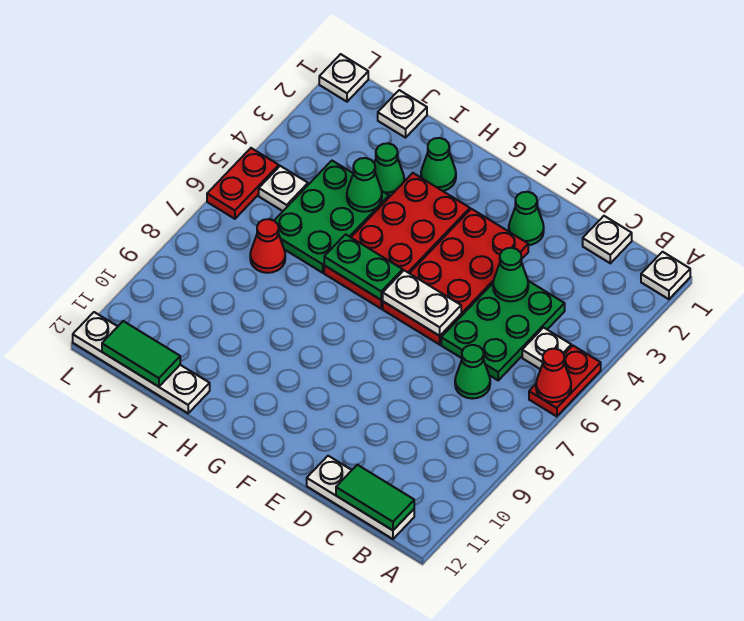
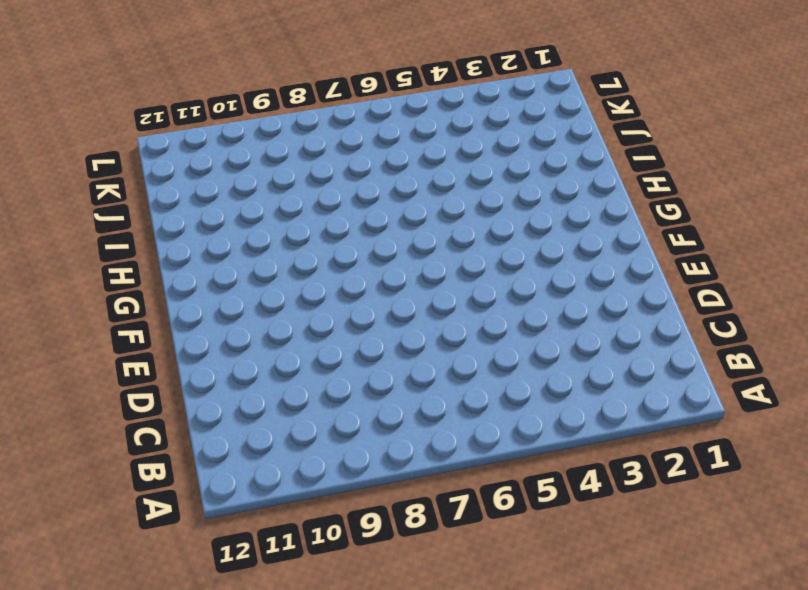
none -> white plate A1 level 1
none -> red plate A5:A6 level 1
none -> white plate B5 level 1

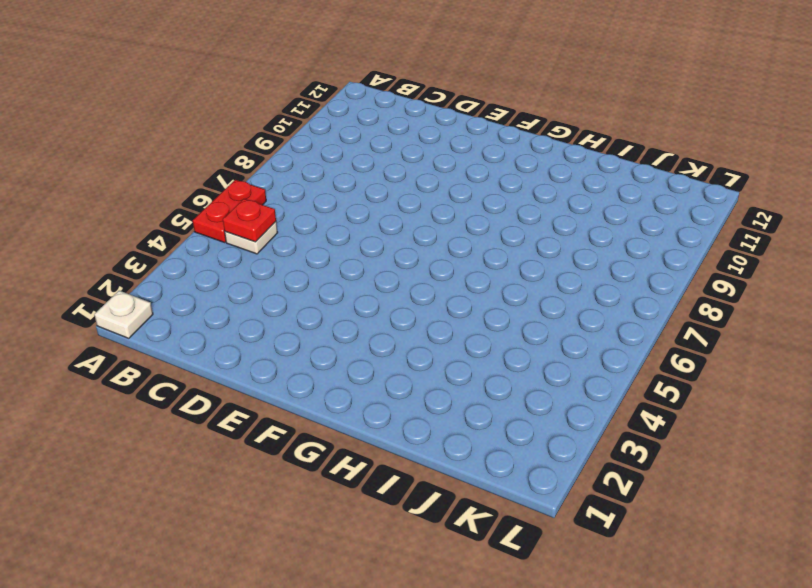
red plate B5 level 2 -> none
none -> white plate B12:D12 level 1
none -> white plate C1 level 1
none -> green plate C4:D6 level 1

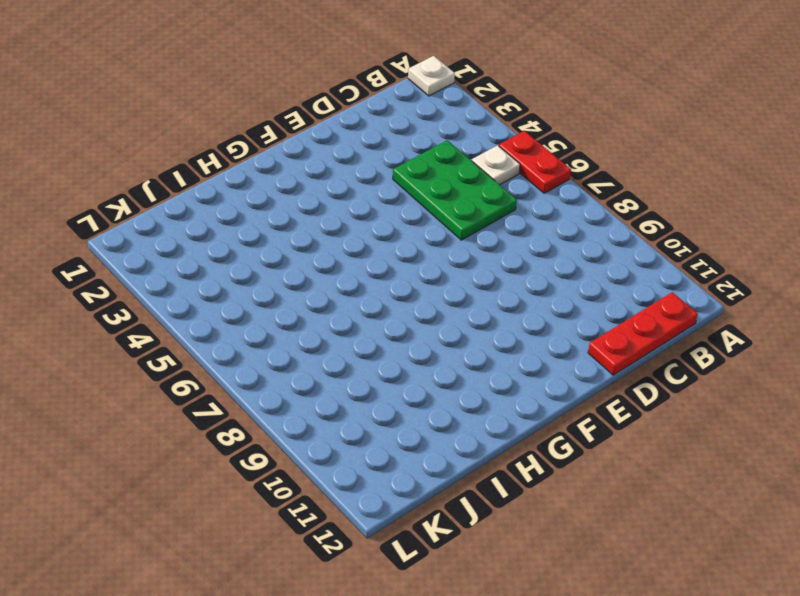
red plate B12:D12 level 1 -> white plate B12:D12 level 1
none -> white plate C1 level 1
none -> green cone C7 level 1
none -> green cone E2 level 1

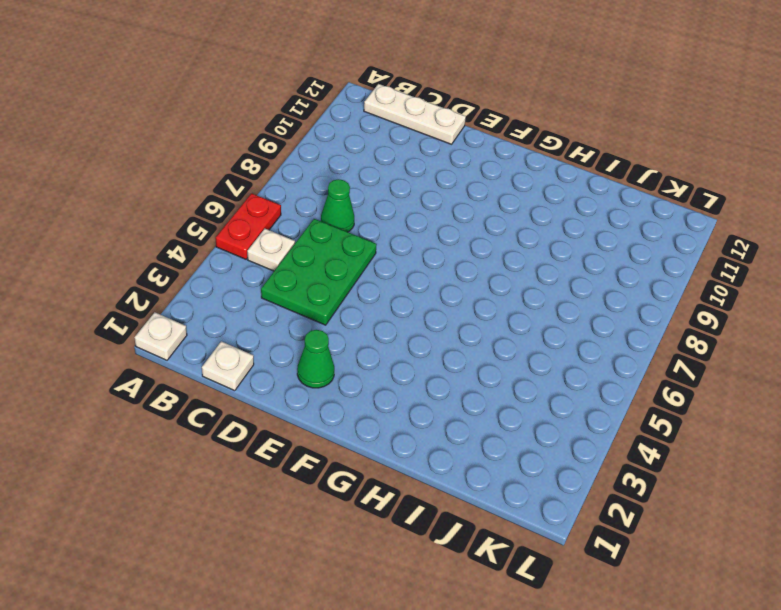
none -> red plate E3:F6 level 1
none -> red plate G3:H6 level 1
none -> green cone H2 level 1

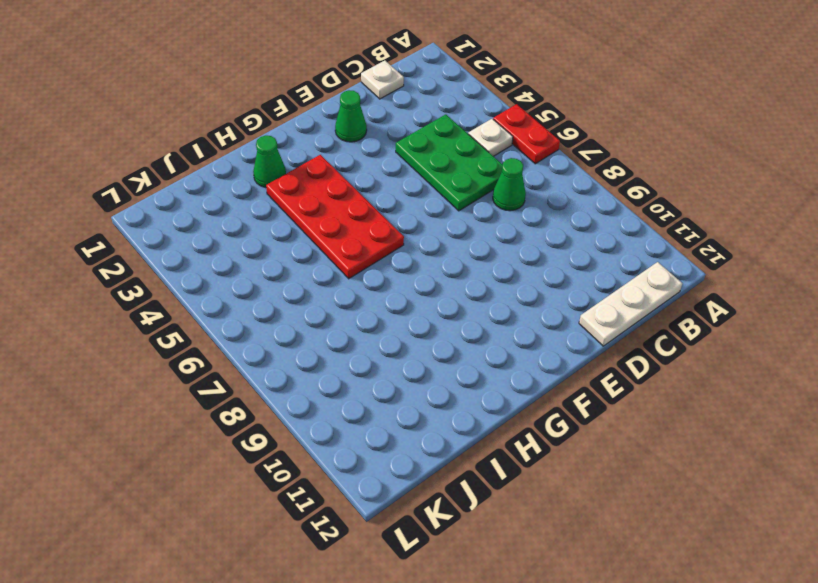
none -> white plate A1 level 1
none -> red plate E3:F6 level 1
none -> green cone I3 level 1

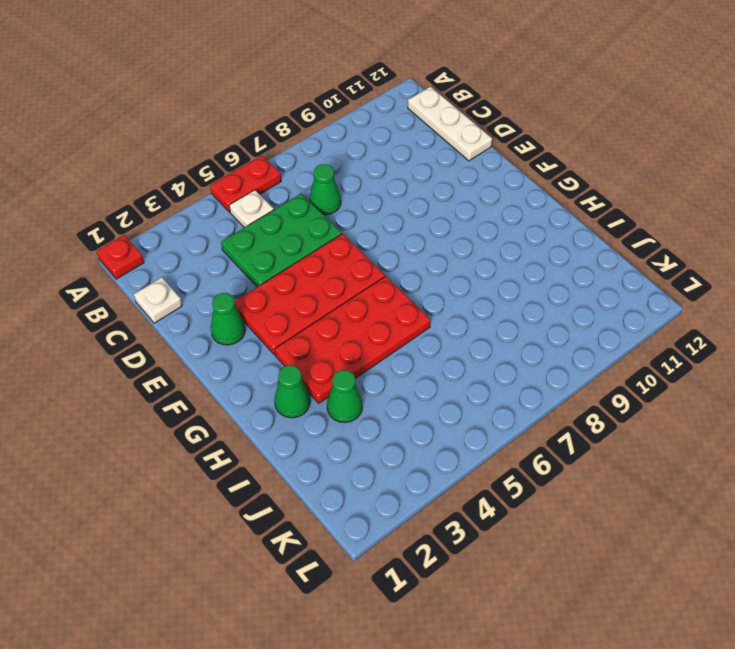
red plate A1 level 1 -> white plate A1 level 1
none -> green plate I4:J6 level 1
none -> white plate I12:L12 level 1
none -> white plate J1 level 1

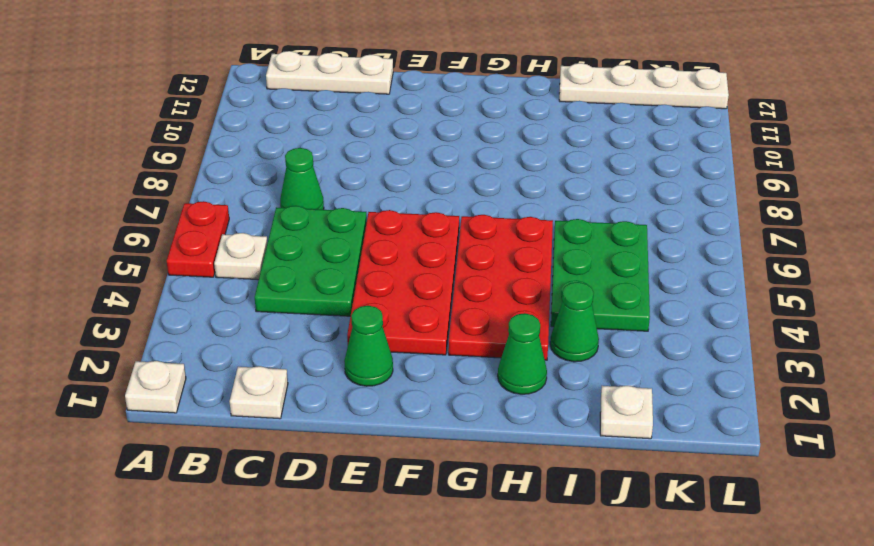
none -> red cone J7 level 1
none -> white plate K5 level 1
none -> white plate L1 level 1

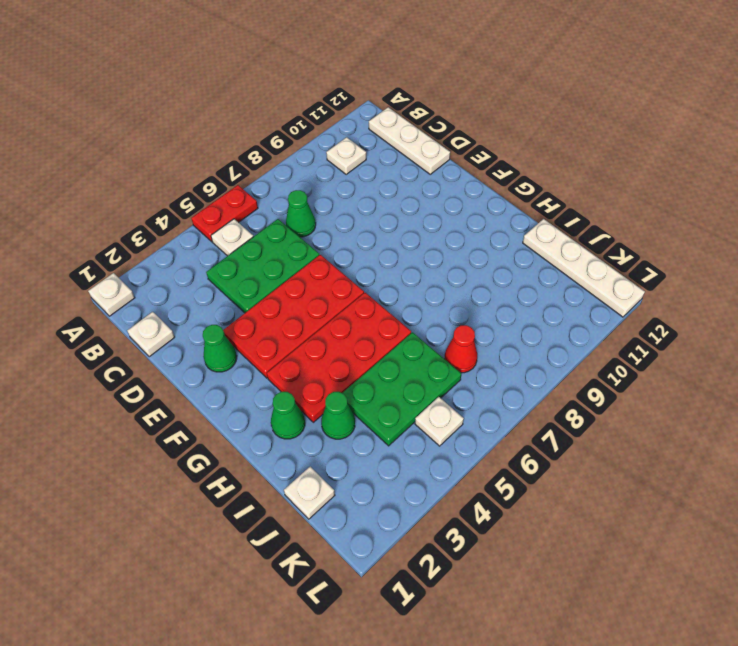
white plate B10 level 1 -> white plate L1 level 1
none -> red plate L5:L6 level 1
none -> red cone A6 level 2
none -> green tile B12:C12 level 2

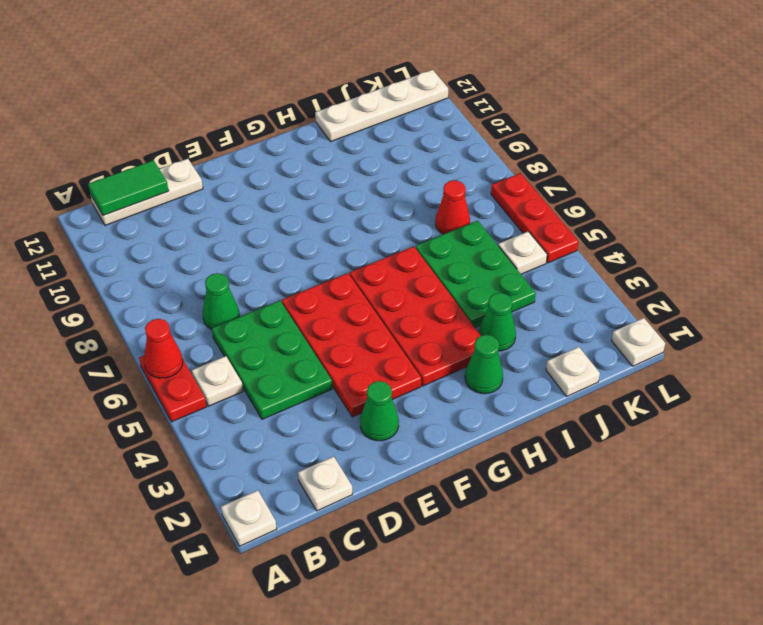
red plate L5:L7 level 1 -> red plate L5:L6 level 1
none -> green cone D4 level 2
none -> white plate E6:F6 level 2
none -> green plate G6:H6 level 2

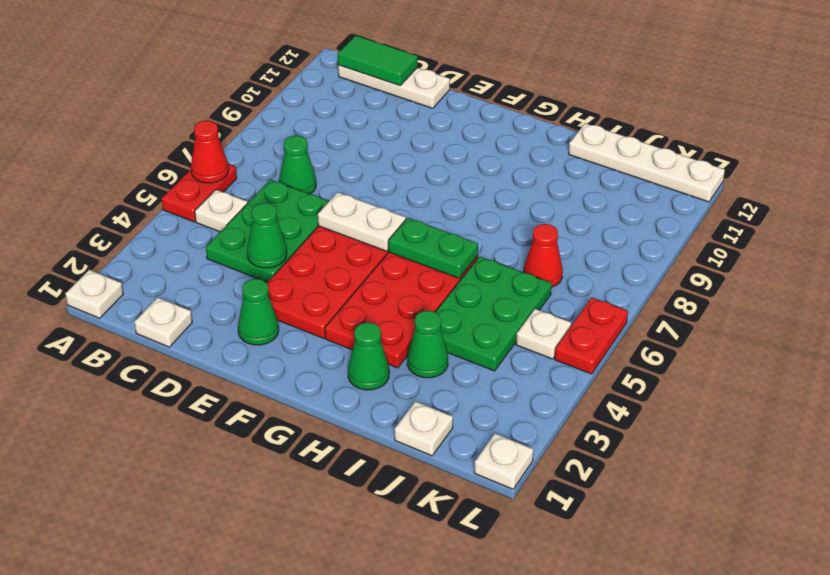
none -> green cone I4 level 2
none -> green tile J12:K12 level 2

